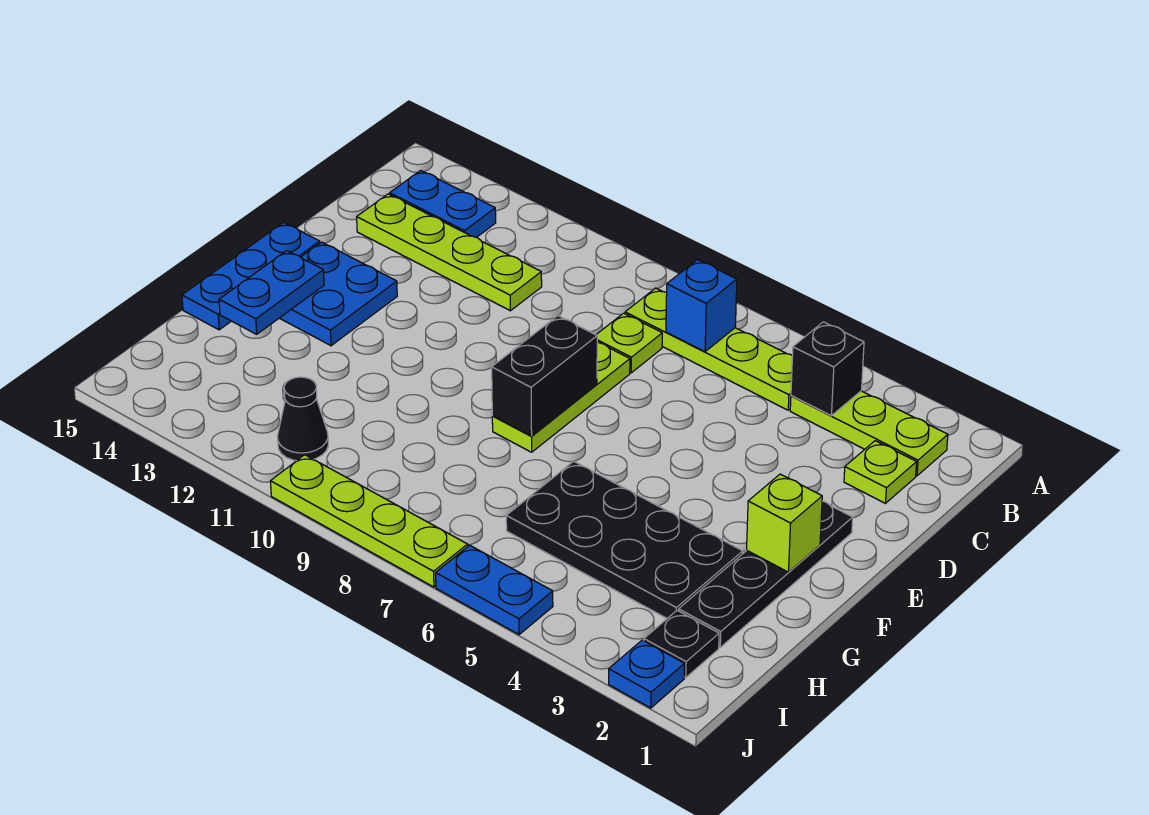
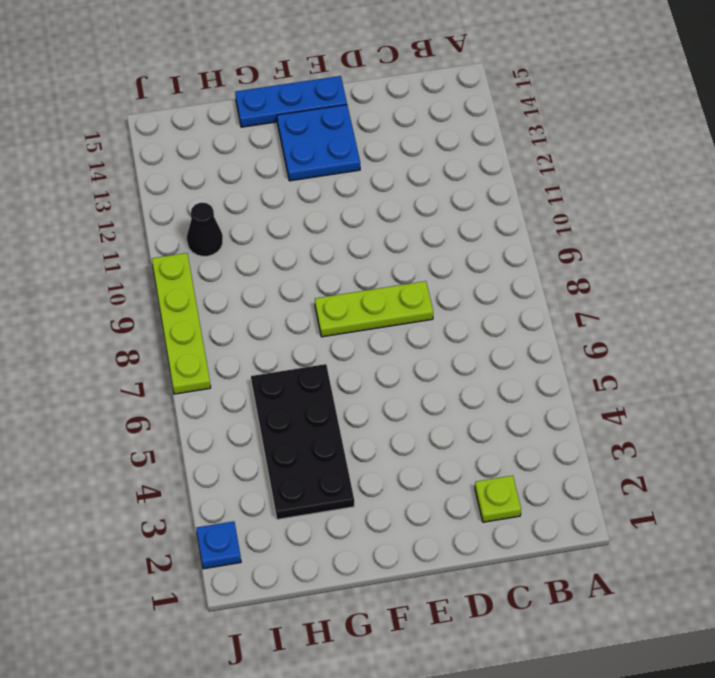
none -> lime plate B2:B4 level 1
none -> lime plate B5:B8 level 1
none -> blue plate B13:B14 level 1

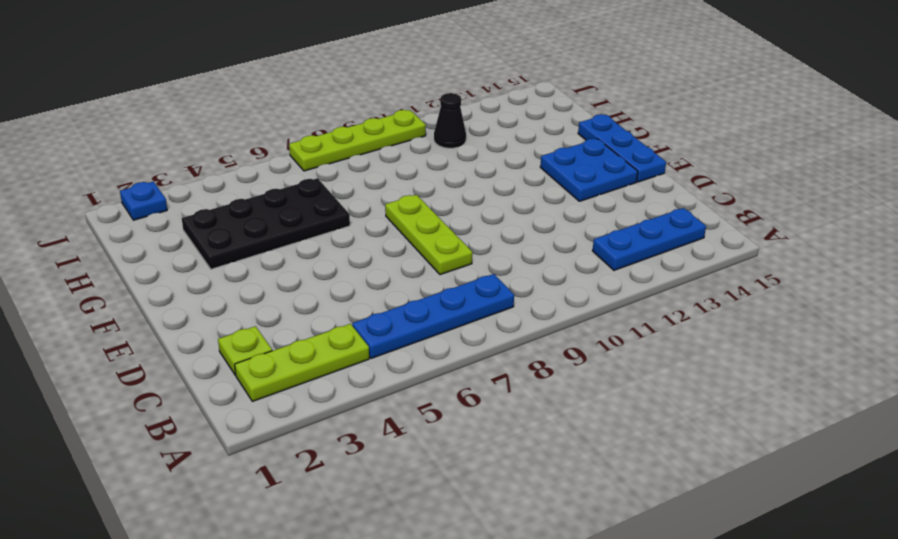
blue plate B5:B8 level 1 -> lime plate B5:B8 level 1
blue plate B12:B14 level 1 -> blue plate B13:B14 level 1
none -> lime plate C8 level 1
none -> lime plate C11:C14 level 1
none -> black plate E2:H2 level 1

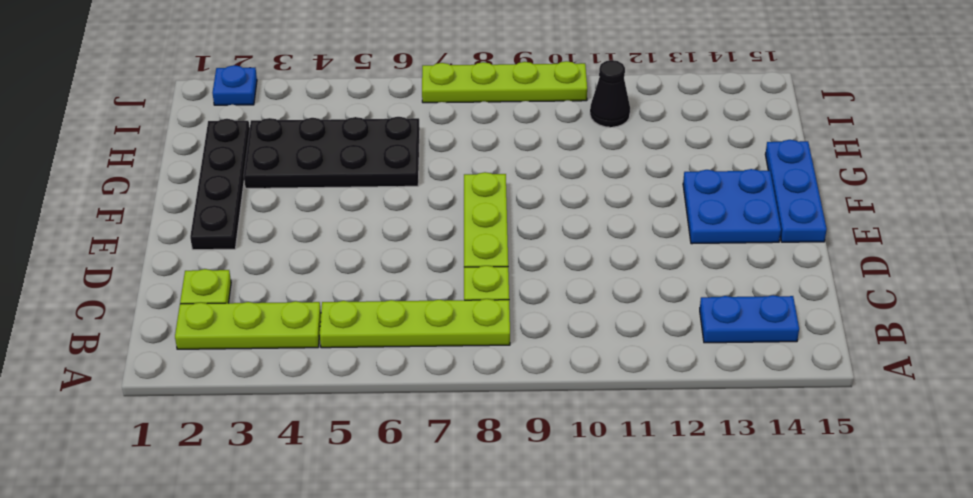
none -> lime plate C11:C14 level 1
none -> black plate I2 level 1
none -> blue plate J5:J6 level 1

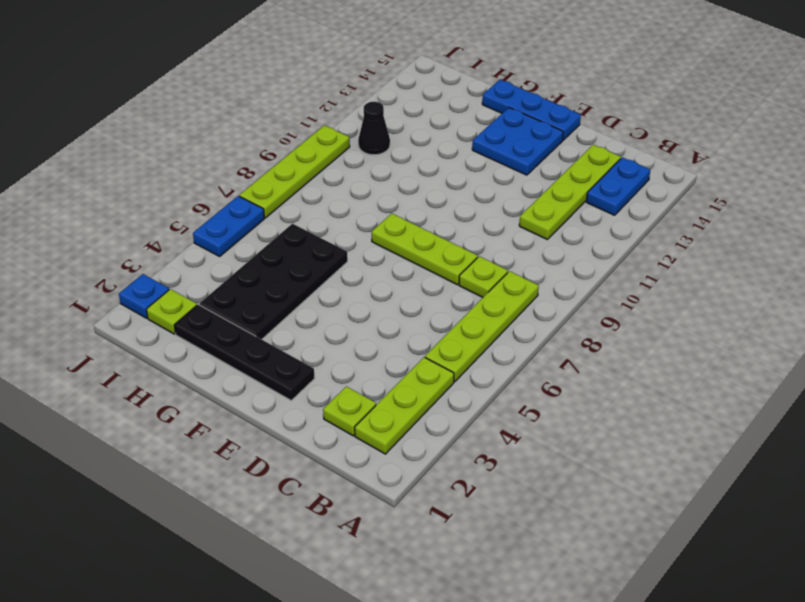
lime plate I2 level 1 -> black plate I2 level 1
none -> black brick B4 level 2
none -> blue brick B7 level 2
none -> black brick E8:F8 level 2

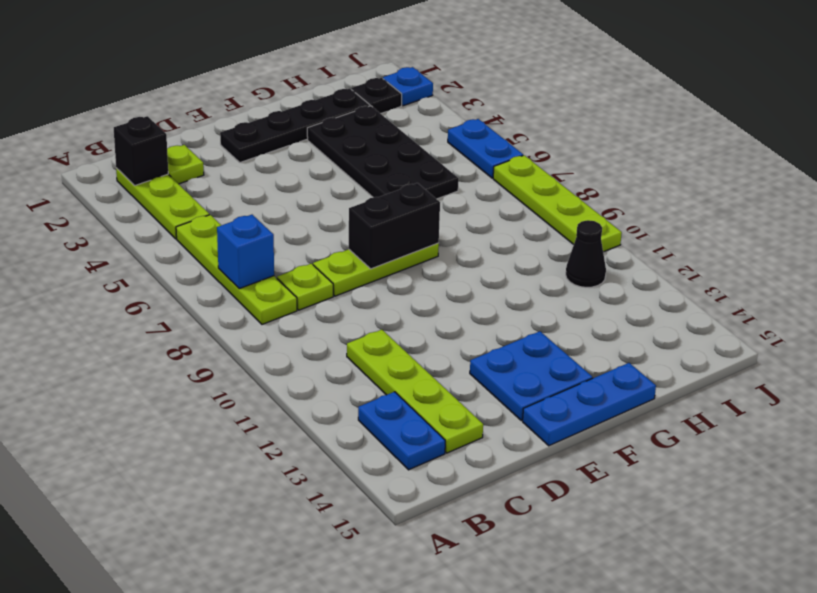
black brick B2 level 2 -> black brick B4 level 2
none -> lime brick F2 level 2
none -> blue plate F14:G14 level 2

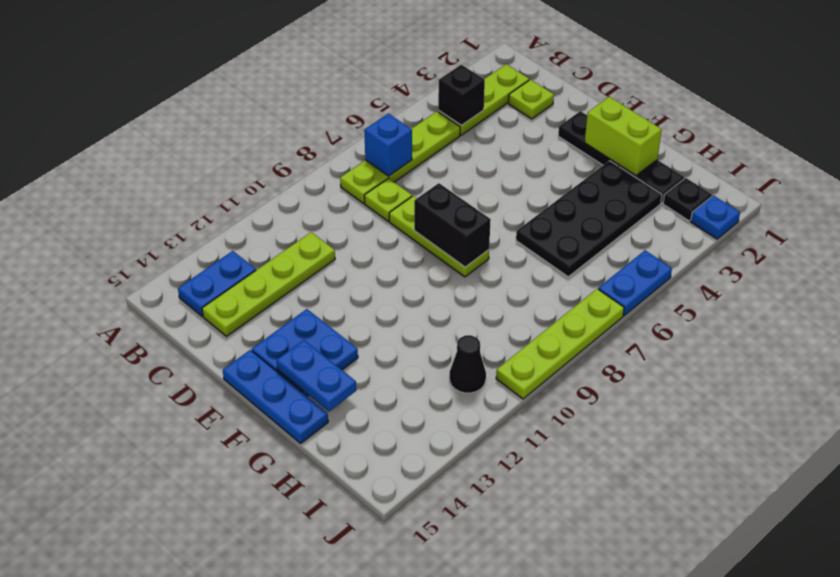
lime brick F2:G2 level 2 -> lime brick F2 level 2

